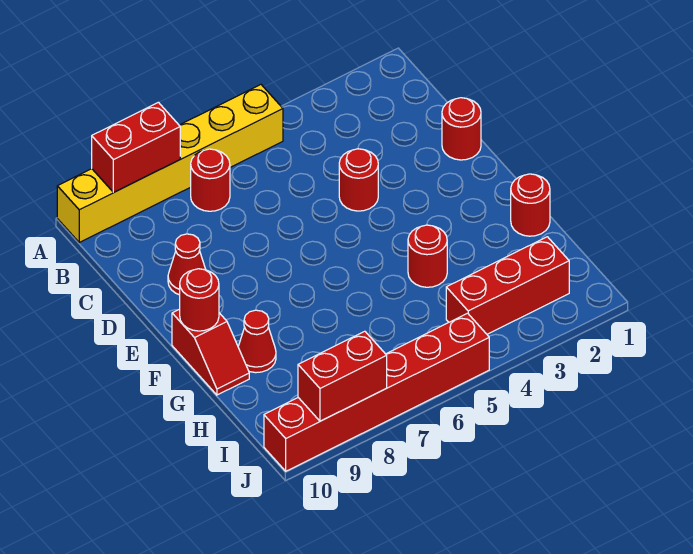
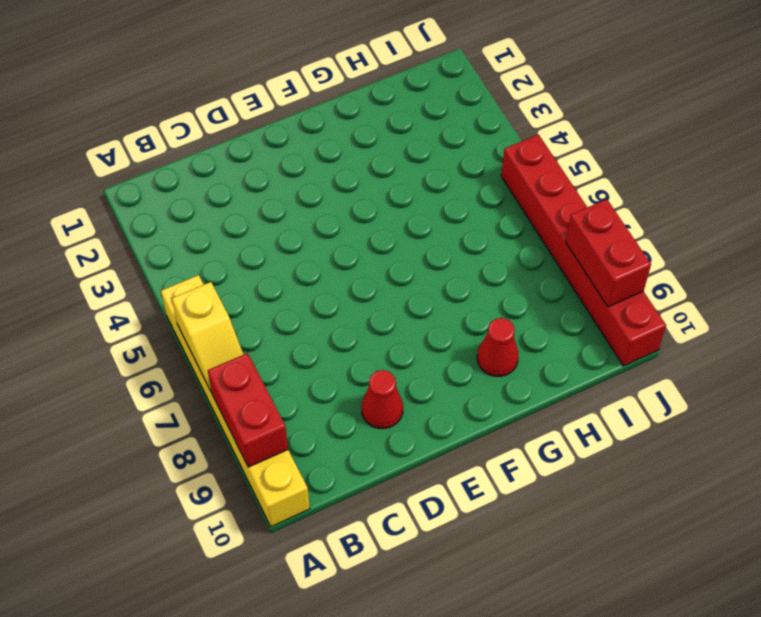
yellow slope A6:A7 level 2 top 6 -> none
none -> red round brick B7 level 1
none -> red round brick D1 level 1
none -> red round brick D4 level 1

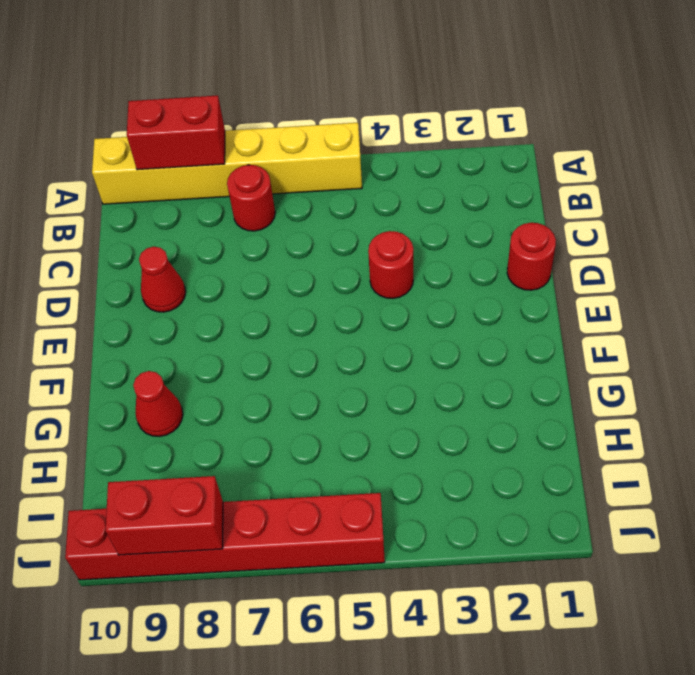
none -> red slope F10:G10 level 1 top F
none -> red round brick G1 level 1
none -> red round brick G4 level 1

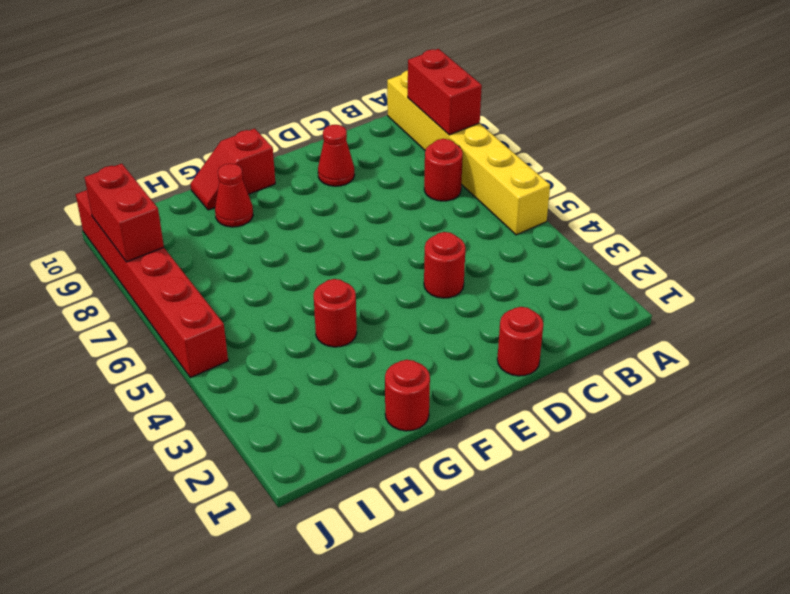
none -> red brick I2:I4 level 1
none -> red round brick F10 level 2

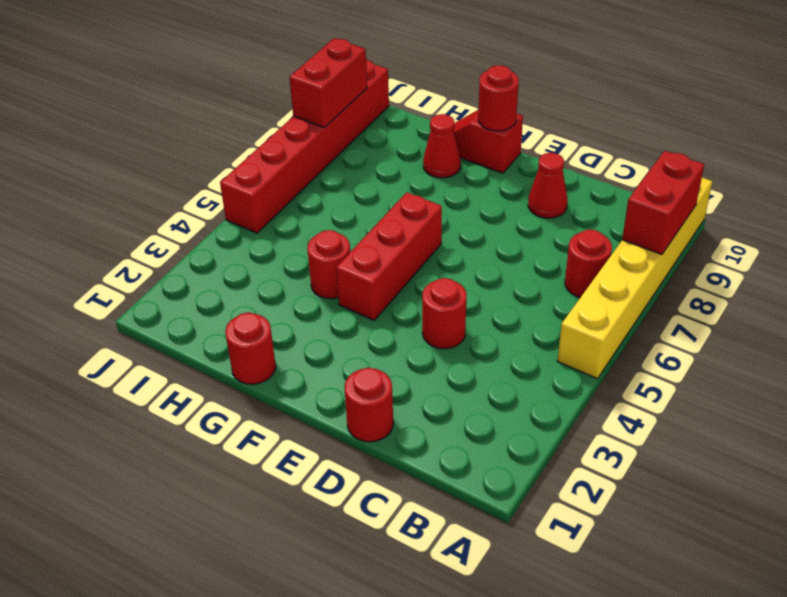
red brick F4:F6 level 1 -> red brick I2:I4 level 1

